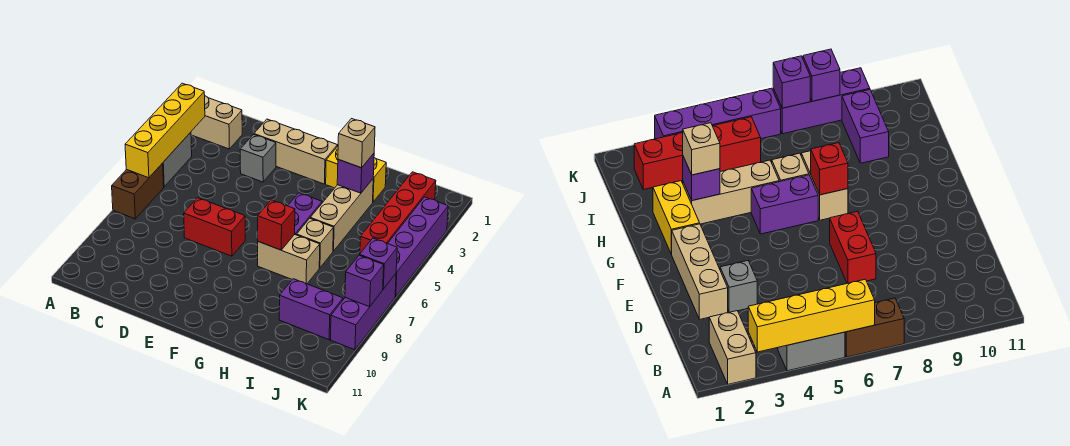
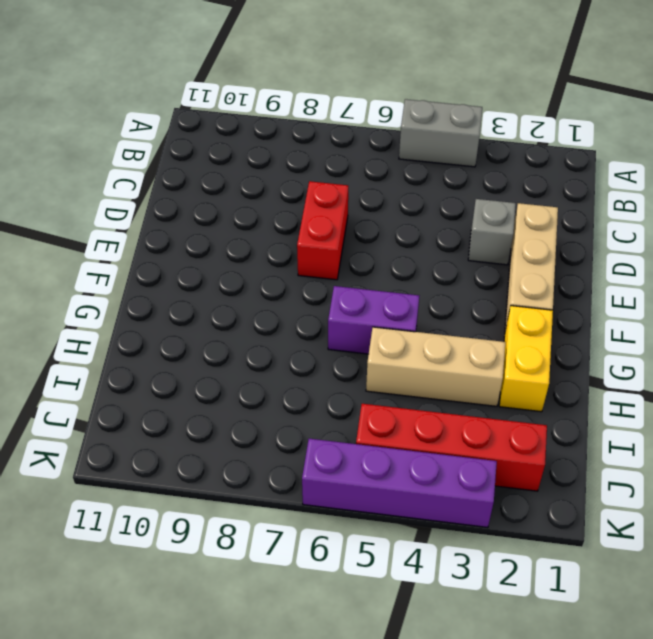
none -> tan brick A2:B2 level 1
none -> brown brick A6:A7 level 1
none -> tan brick G7:H7 level 1

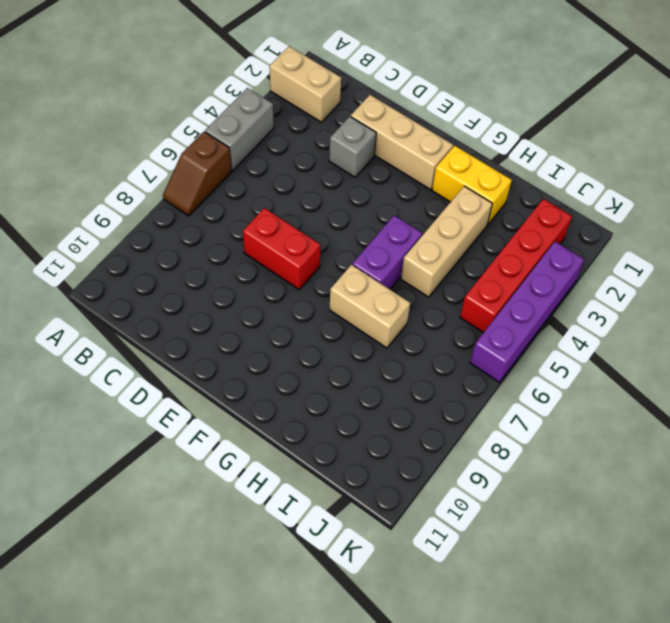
brown slope A6:A7 level 1 top 6 -> brown brick A6:A7 level 1
none -> tan brick H6 level 1
none -> purple brick I9:J9 level 1
none -> purple brick K7:K9 level 1

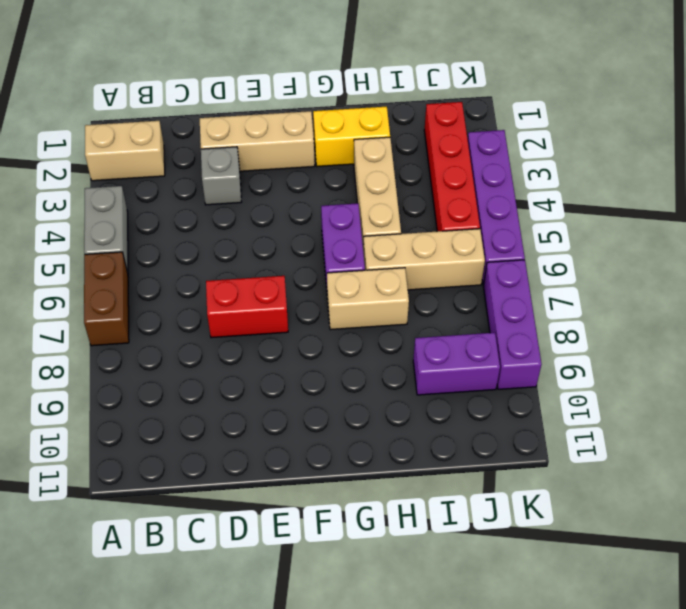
tan brick H6:J6 level 1 -> tan brick H6 level 1
none -> yellow brick A3:A6 level 2
none -> red brick G7 level 2
none -> purple brick H3 level 2

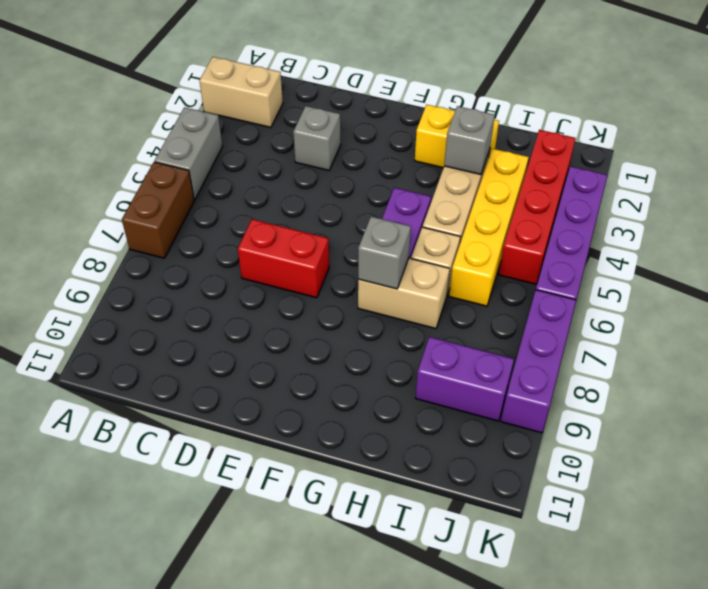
grey brick G7 level 2 -> red brick G7 level 2
grey brick H3 level 2 -> purple brick H3 level 2
yellow brick I3:I6 level 1 -> yellow brick A3:A6 level 2
none -> tan brick D2:F2 level 1
none -> purple brick K7 level 2
none -> purple brick K8 level 2

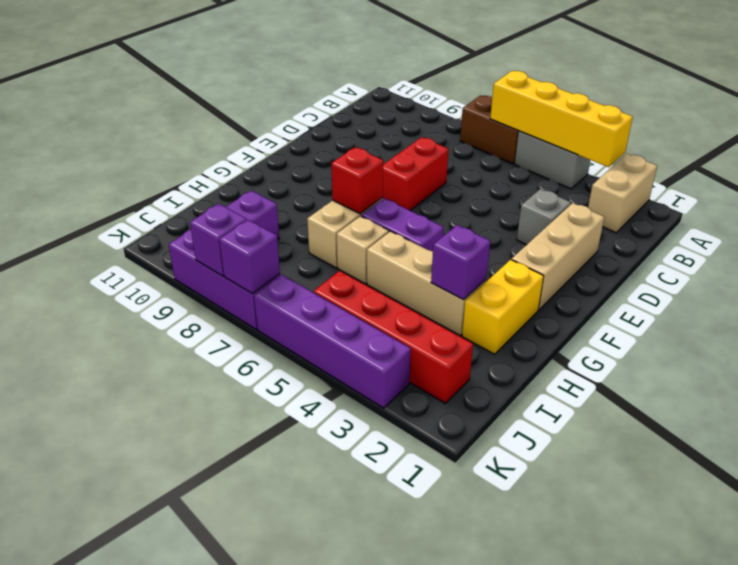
none -> tan brick H3 level 3

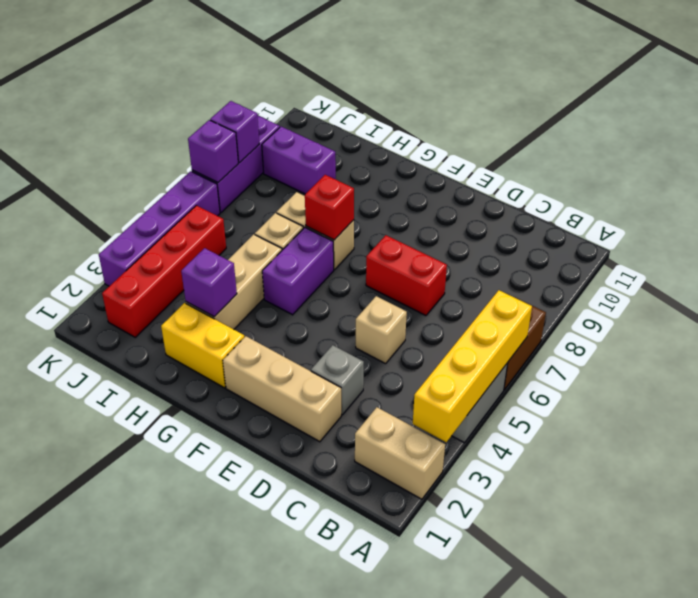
tan brick D5 level 1 -> tan brick H3 level 3

